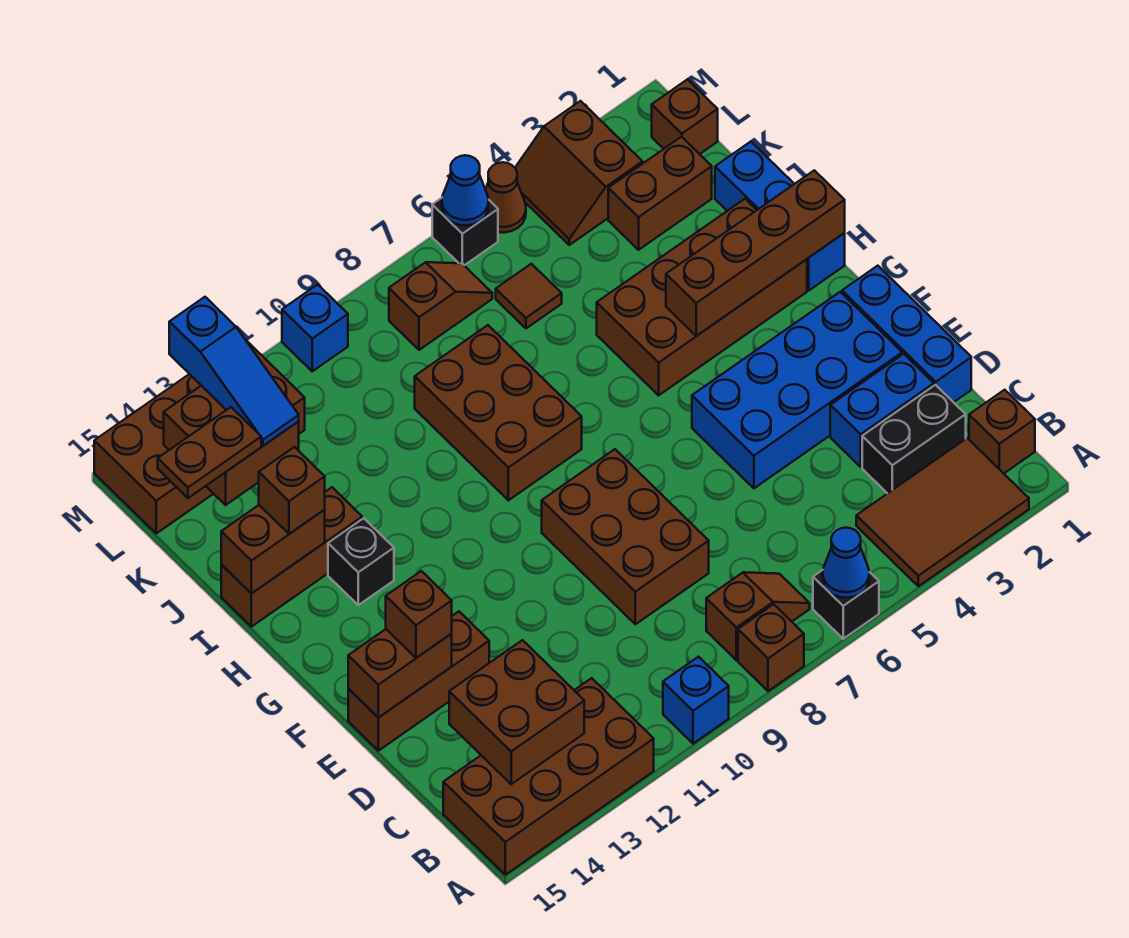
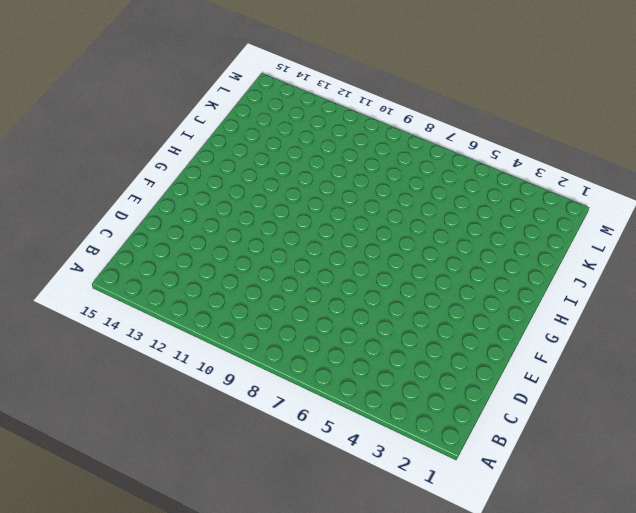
none -> brown tile A2:B4 level 1
none -> black brick A6 level 1
none -> brown brick A8 level 1
none -> blue brick A10 level 1

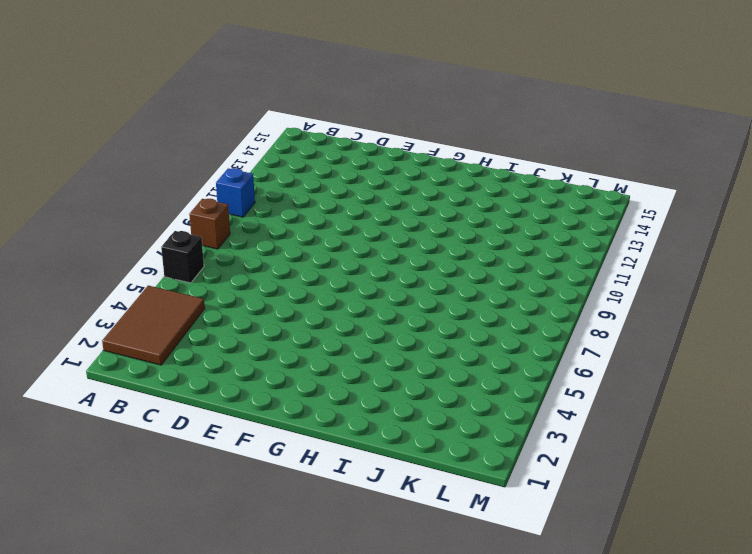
none -> brown brick A12:B15 level 1
none -> brown brick B1 level 1
none -> brown slope B7:B8 level 1 top 8
none -> black brick C2:C3 level 1

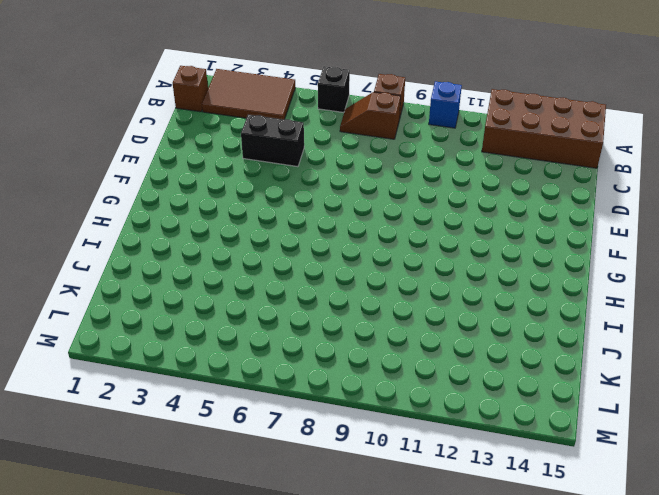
black brick D4:D5 level 1 -> black brick C2:C3 level 1
none -> blue brick D1:F1 level 1
none -> blue brick D2:D3 level 1
none -> brown brick D8:F9 level 1
none -> blue brick E2:F5 level 1

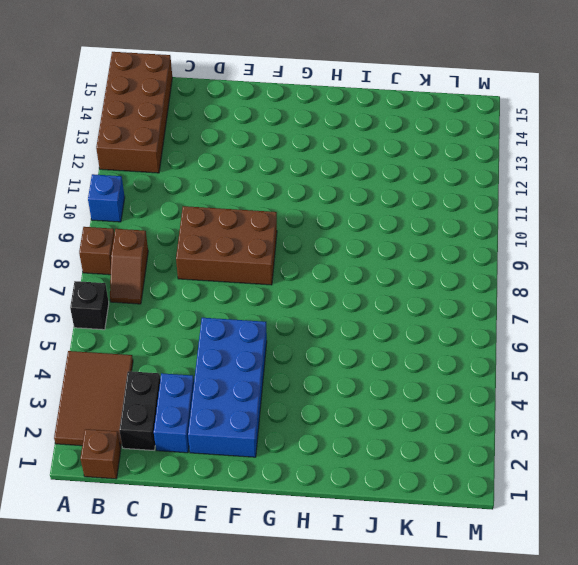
none -> blue brick D1:F1 level 1
none -> brown brick E13:E15 level 1
none -> blue brick H1:J1 level 1
none -> brown brick H2:I5 level 1

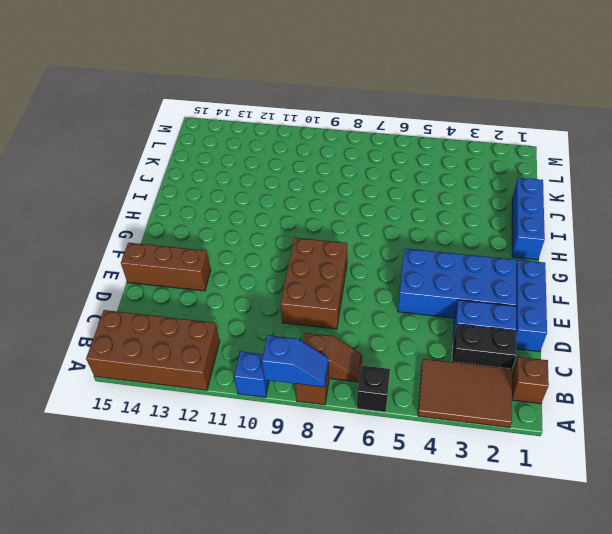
blue slope A8:A9 level 2 top 9 -> none
none -> brown brick H2:I5 level 1
none -> brown brick H8:J9 level 1
none -> black brick H13 level 1
none -> brown brick I13:I15 level 1

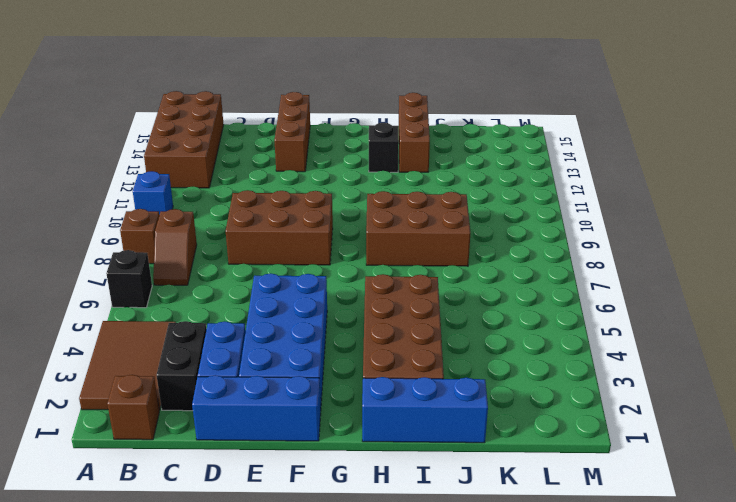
none -> brown brick K2:K3 level 1
none -> brown tile K6 level 1
none -> brown brick L1 level 1
none -> brown slope L3:M4 level 1 top 3

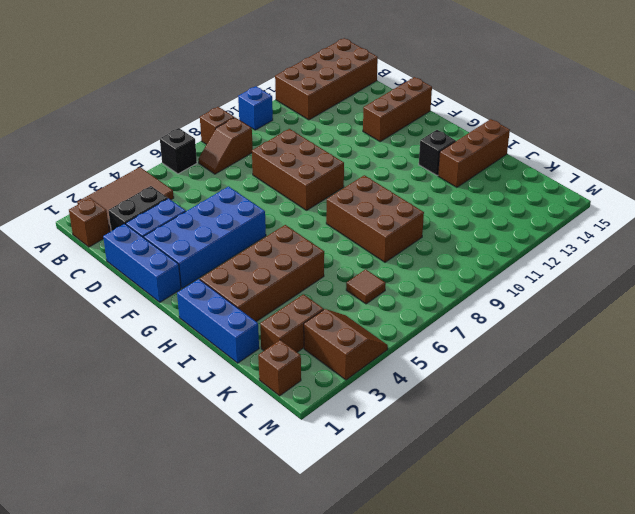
none -> brown slope L7:L8 level 1 top 8
none -> brown brick L12:M15 level 1
none -> brown cone M5 level 1
none -> black brick M6 level 1

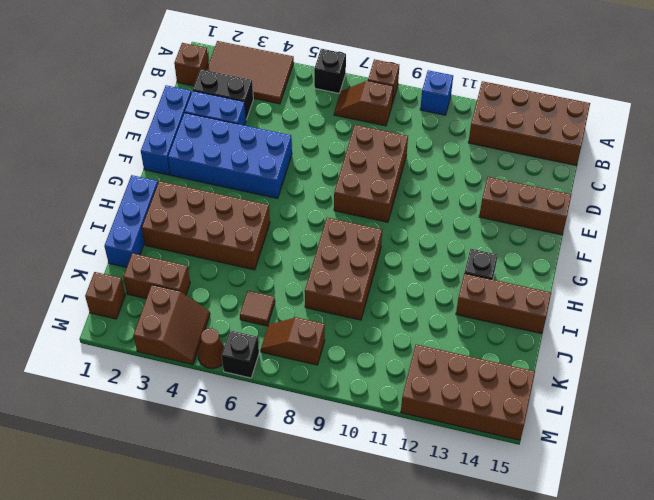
none -> blue brick M10 level 1
none -> blue cone A6 level 2
none -> brown brick B13:C14 level 2
none -> brown brick E14:E15 level 2

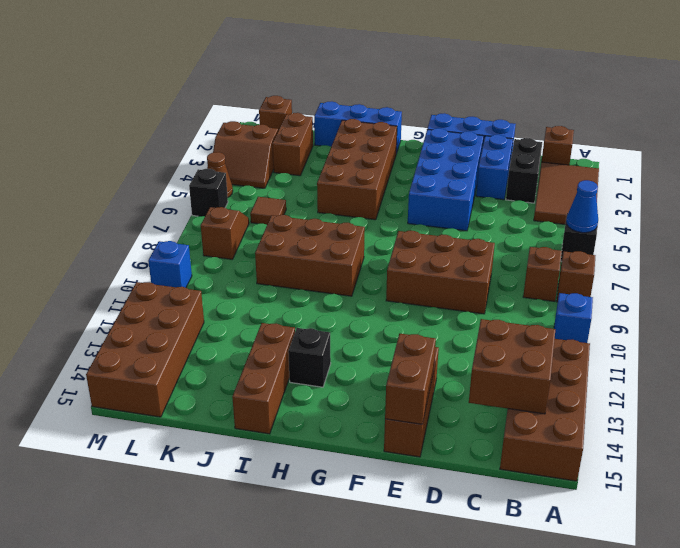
none -> brown brick H1:H4 level 2
none -> brown brick I14:I15 level 2
none -> brown brick K13:L14 level 2
none -> blue cone M6 level 2

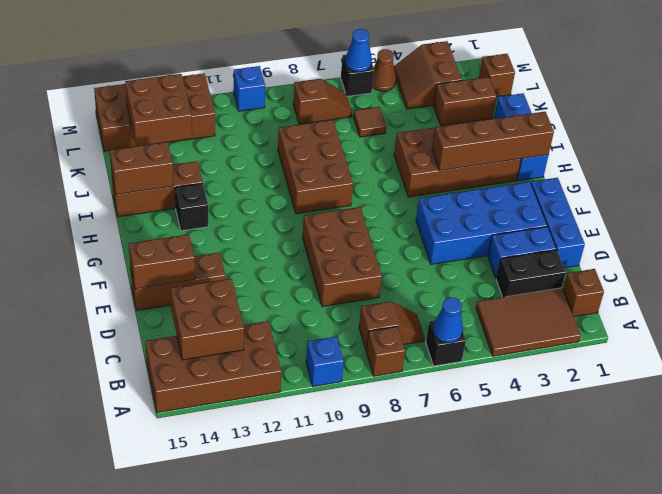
none -> brown brick E14 level 3
none -> brown brick I14 level 3
none -> blue slope K13:M13 level 3 top M
none -> brown plate K14:K15 level 3

